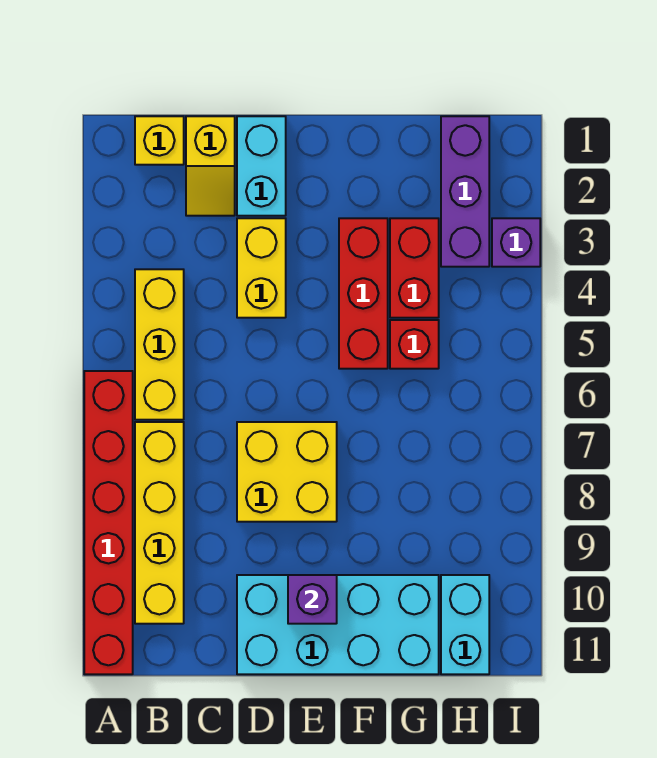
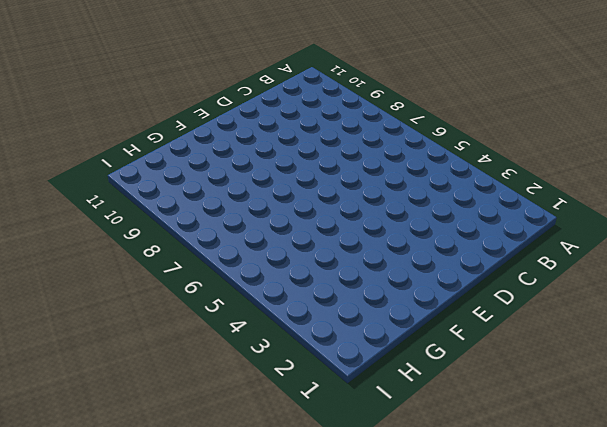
none -> red brick A6:A11 level 1
none -> yellow brick B1 level 1
none -> yellow brick B4:B6 level 1

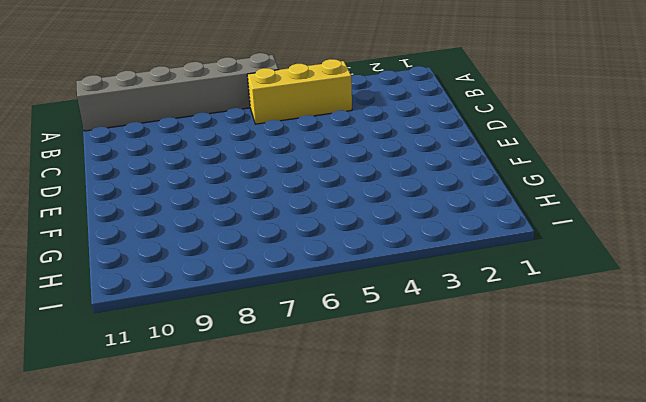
grey brick A6:A11 level 1 -> red brick A6:A11 level 1
none -> yellow brick B1 level 1
none -> yellow brick B7:B10 level 1
none -> yellow slope C1:C2 level 1 top 1

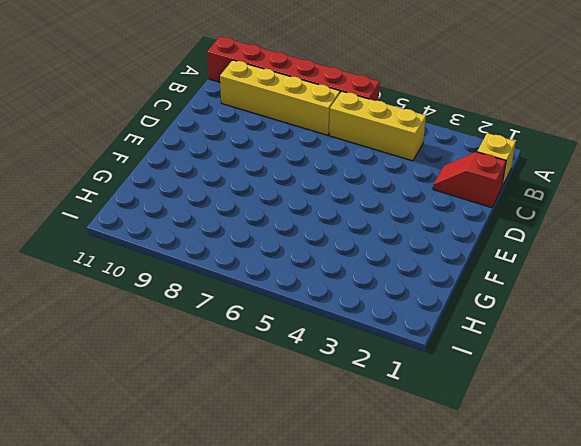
red slope C1:C2 level 1 top 1 -> yellow slope C1:C2 level 1 top 1
none -> cyan brick D1:D2 level 1
none -> yellow brick D3:D4 level 1
none -> yellow brick D7:E8 level 1

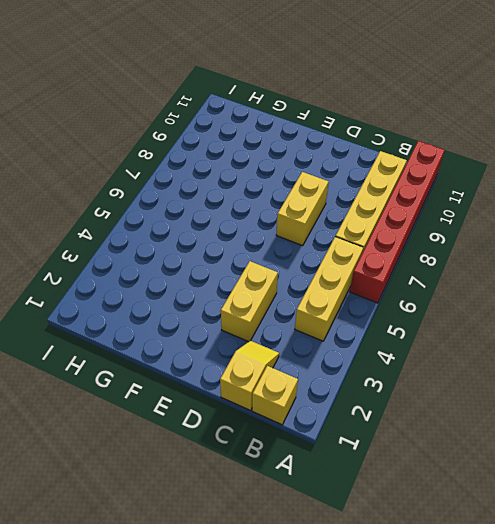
yellow brick D7:D8 level 1 -> yellow brick D7:E8 level 1
none -> cyan brick D1:D2 level 1
none -> cyan brick D10:G11 level 1
none -> red brick F3:F5 level 1

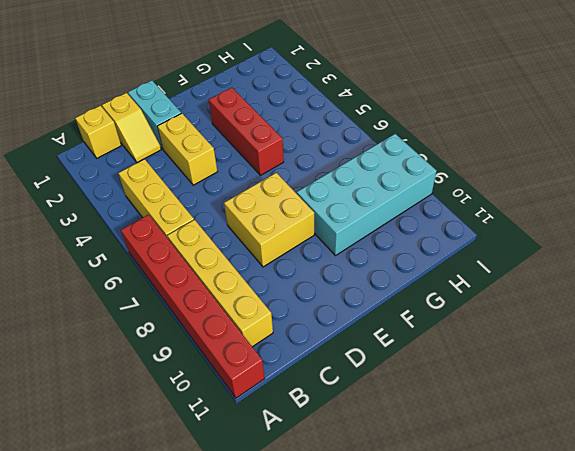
cyan brick F8:I9 level 1 -> cyan brick D10:G11 level 1
none -> red brick G3:G4 level 1
none -> red brick G5 level 1
none -> purple brick H1:H3 level 1

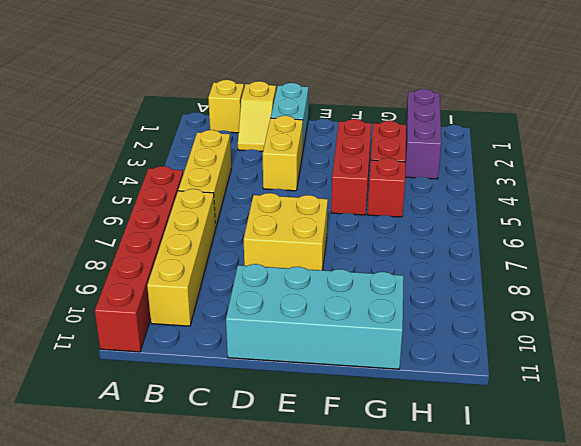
none -> cyan brick H10:H11 level 1
none -> purple brick I3 level 1
none -> purple brick E10 level 2

